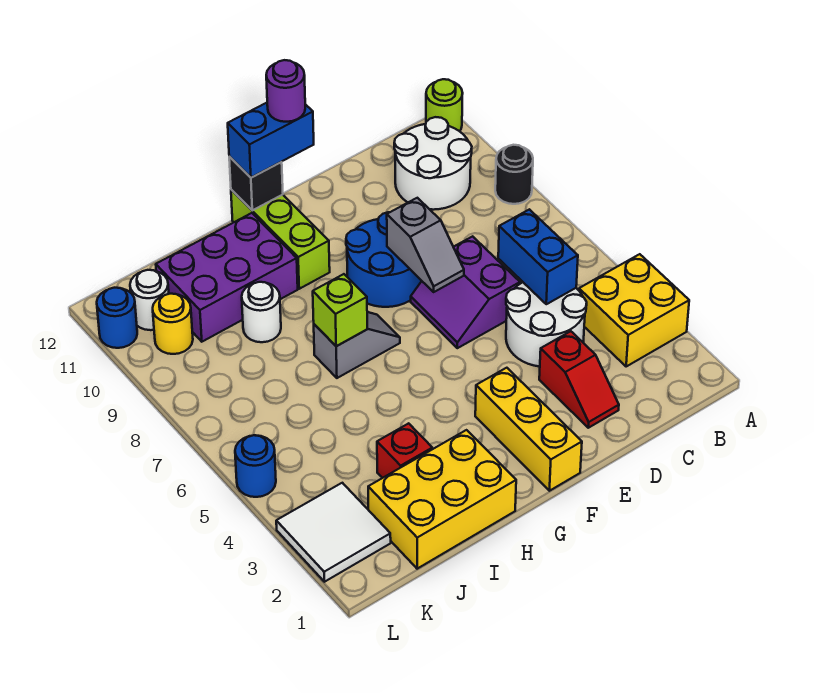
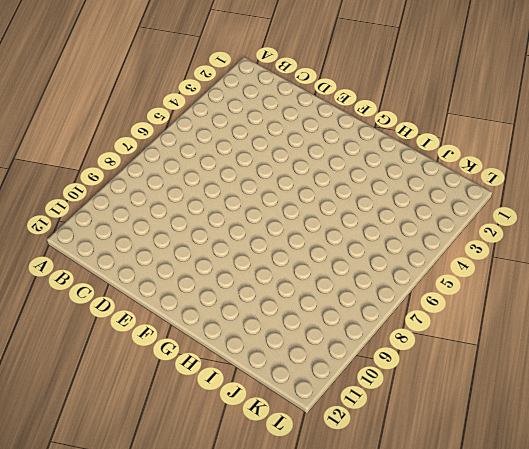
none -> yellow brick A3:B4 level 1
none -> black round brick A9 level 1
none -> lime round brick A12 level 1

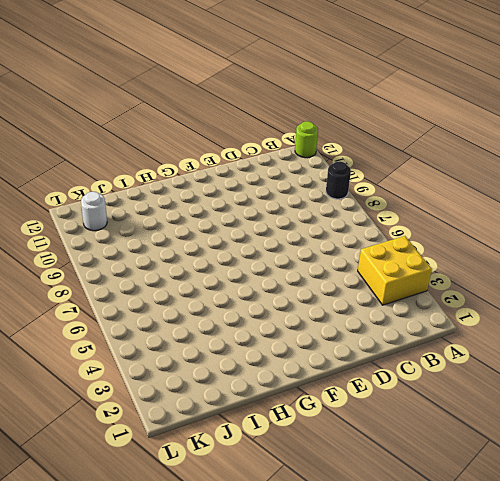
none -> white round brick B10:C11 level 1
none -> white round brick C4:D5 level 1
none -> red slope D2:D3 level 1 top 3

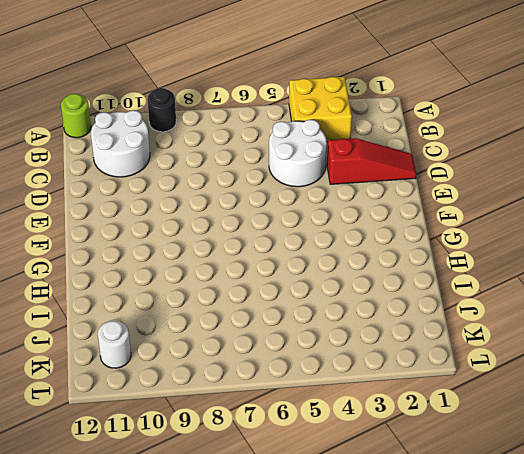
red slope D1:D3 level 1 top 3 -> red slope D2:D3 level 1 top 3
none -> purple slope D6:E7 level 1 top D
none -> blue round brick E8:F9 level 1
none -> yellow brick F1:F3 level 1

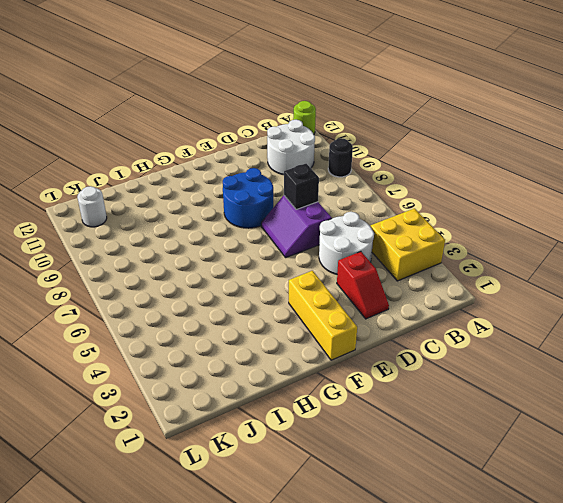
black brick D7 level 2 -> black brick G12 level 2
none -> grey slope G7:H7 level 1 top H
none -> lime brick G10:G12 level 1
none -> yellow brick H1:J2 level 1

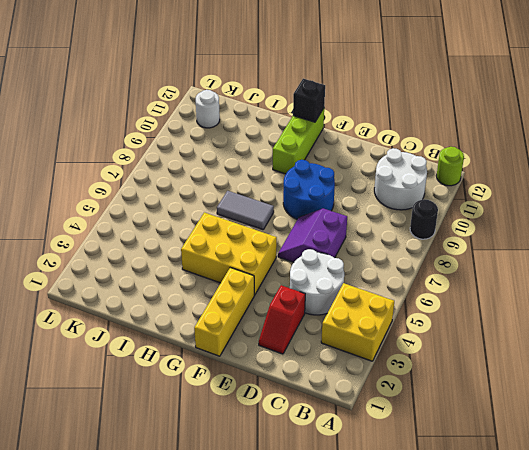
yellow brick F4:H5 level 1 -> yellow brick H1:J2 level 1
grey tile G7:H7 level 1 -> grey slope G7:H7 level 1 top H
none -> purple brick H10:J11 level 1
none -> red brick I3 level 1
none -> white round brick I9 level 1

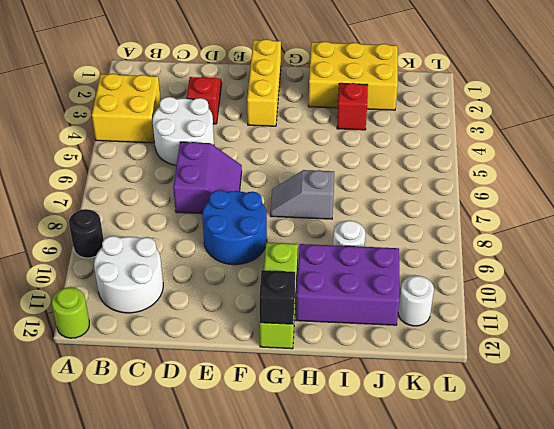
none -> white tile K2:L3 level 1
none -> yellow round brick K10 level 1
none -> blue round brick L5 level 1

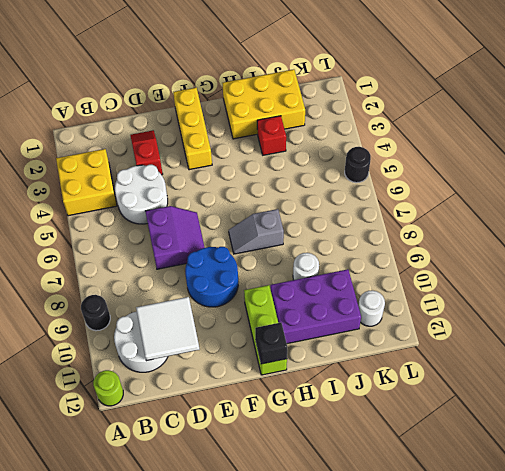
white tile C10:D11 level 2 -> white tile K2:L3 level 1
black round brick L5 level 1 -> blue round brick L5 level 1
none -> yellow round brick K10 level 1
none -> blue round brick L11 level 1
none -> blue brick C5:C6 level 2

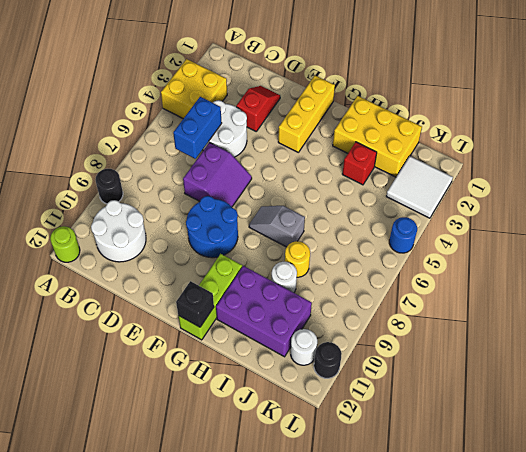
yellow round brick I8 level 1 -> yellow round brick K10 level 1
black round brick L11 level 1 -> blue round brick L11 level 1
none -> grey slope E7:E8 level 2 top 8
none -> lime brick H7 level 2
none -> blue brick F12:G12 level 3

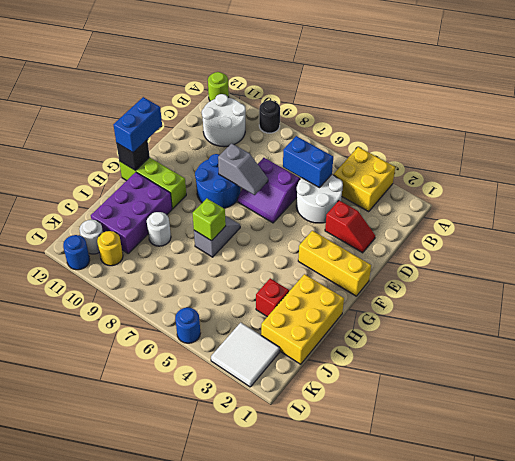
none -> purple round brick F12 level 4

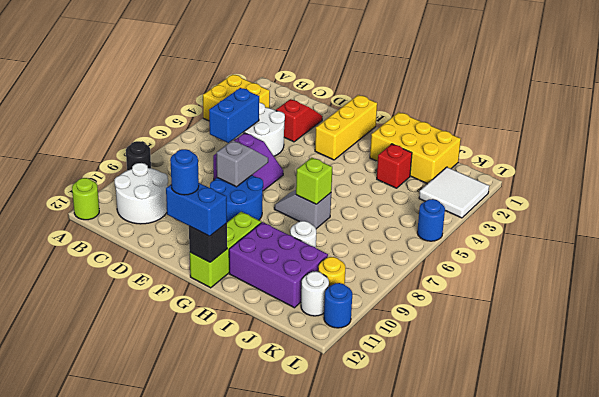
blue round brick F12 level 4 -> purple round brick F12 level 4

